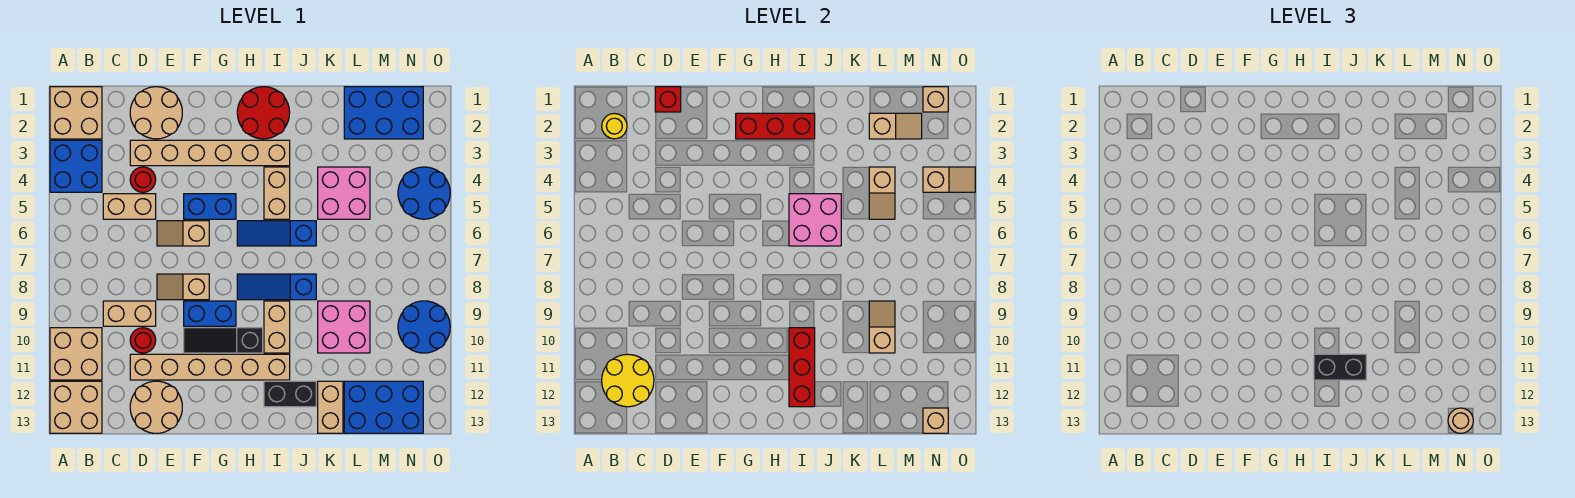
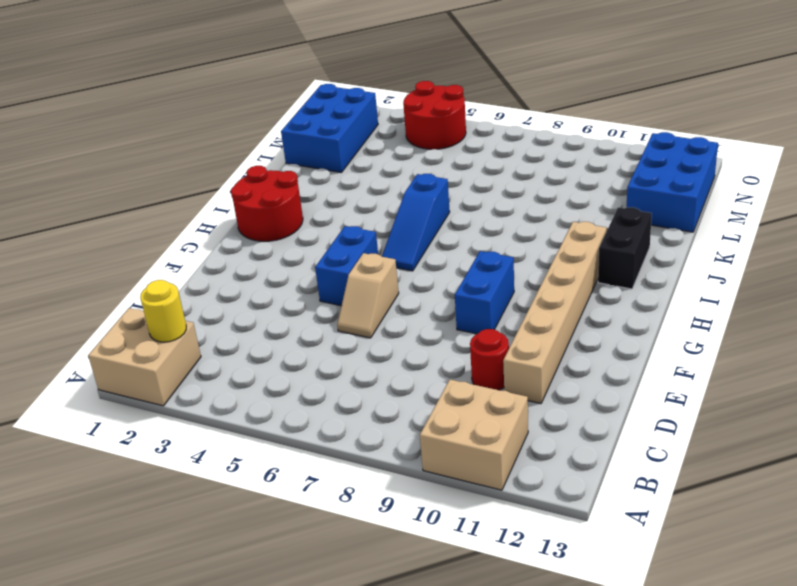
red round brick N4:O5 level 1 -> blue round brick N4:O5 level 1
none -> blue brick A3:B4 level 1
none -> tan brick A12:B13 level 1
none -> tan brick C5:D5 level 1
none -> tan brick C9:D9 level 1

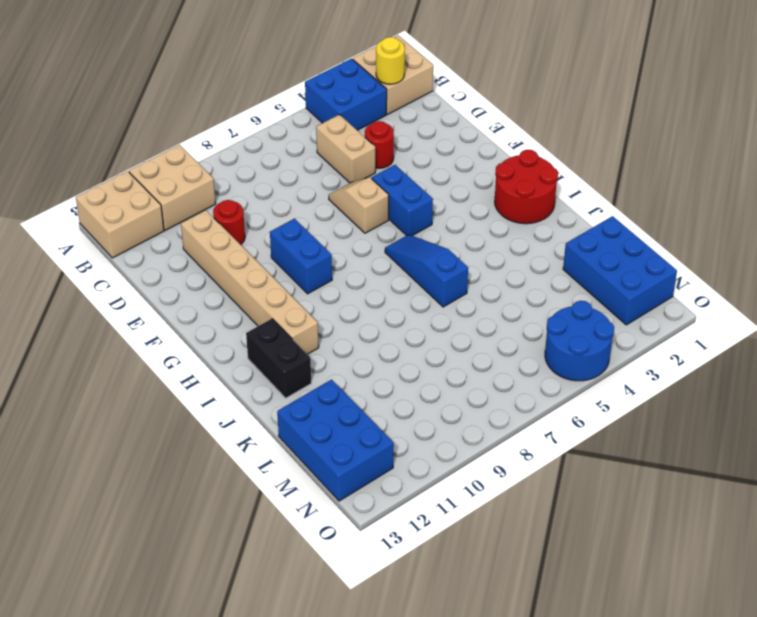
none -> tan brick C9:D9 level 1
none -> tan round brick D1:E2 level 1
none -> tan brick D3:I3 level 1
none -> tan round brick D12:E13 level 1

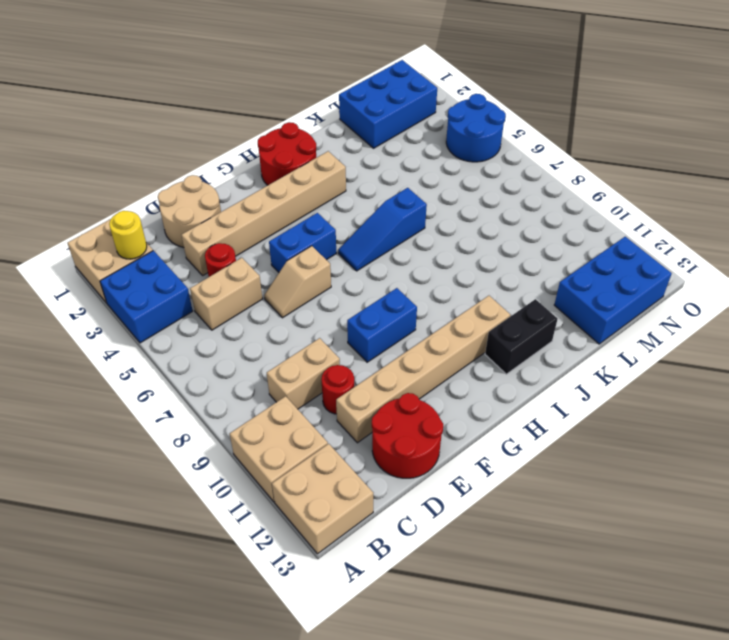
red round brick D12:E13 level 1 -> tan round brick D12:E13 level 1
none -> tan slope E8:F8 level 1 top F
none -> black slope F10:H10 level 1 top H
none -> blue slope H8:J8 level 1 top J
none -> tan brick I4:I5 level 1

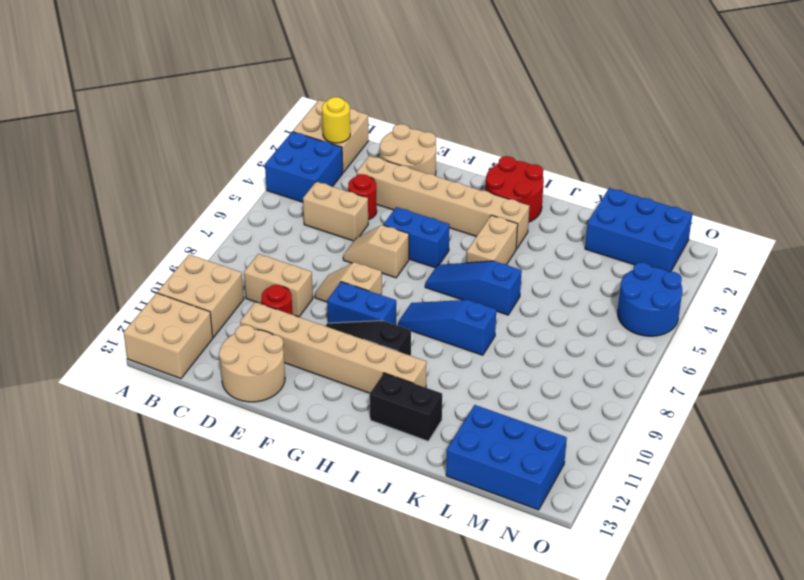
none -> tan brick I9:I10 level 1
none -> pink brick K4:L5 level 1
none -> pink brick K9:L10 level 1
none -> tan brick K12:K13 level 1

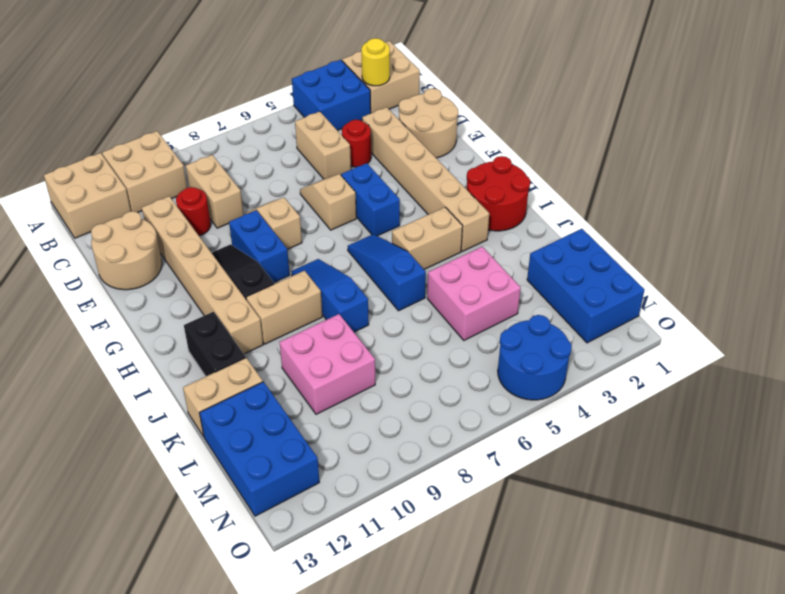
none -> blue round brick N9:O10 level 1
none -> yellow round brick B11:C12 level 2
none -> red brick D1 level 2
none -> red brick G2:I2 level 2

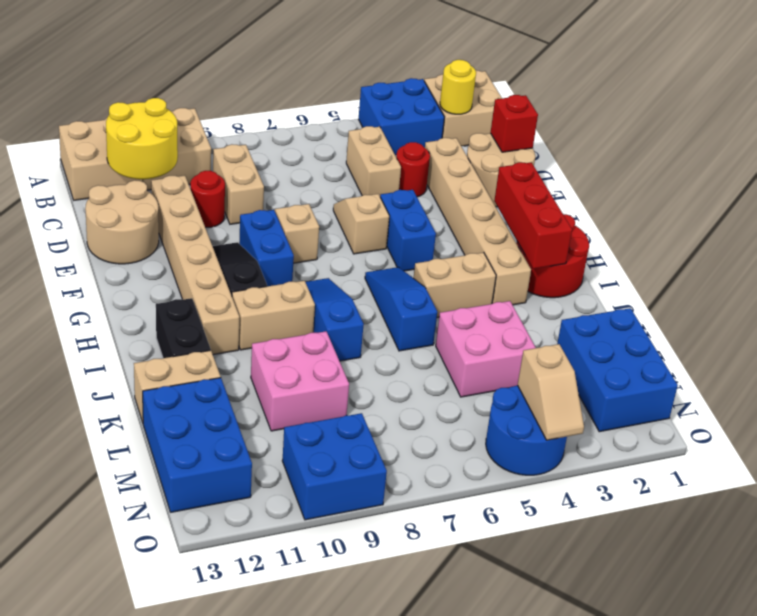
blue brick N9:O10 level 1 -> blue round brick N9:O10 level 1
none -> pink brick I5:J6 level 2
none -> red brick I10:I12 level 2
none -> tan slope L2:M2 level 2 top L
none -> tan slope L4:L5 level 2 top 4

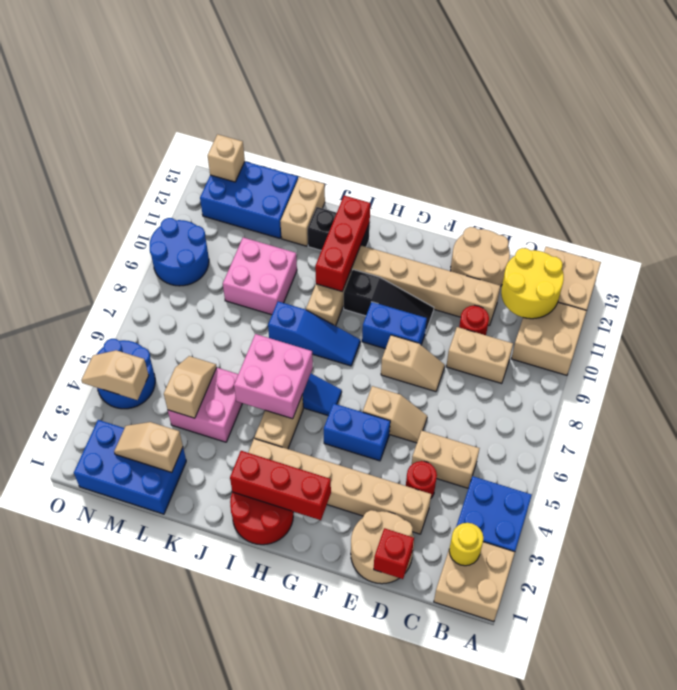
none -> tan slope L9:L10 level 2 top 10
none -> tan brick N1 level 2
none -> black brick I11:J11 level 3
none -> tan round brick N13 level 3

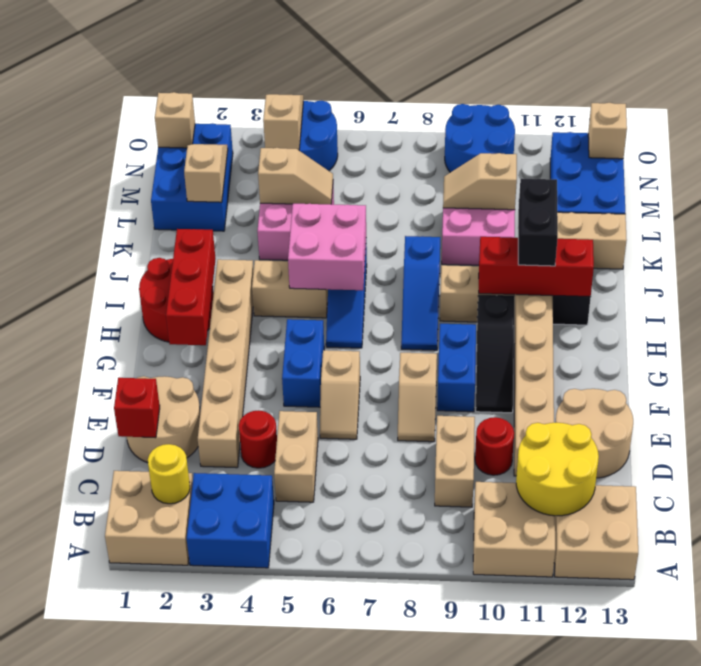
none -> tan round brick N13 level 3

